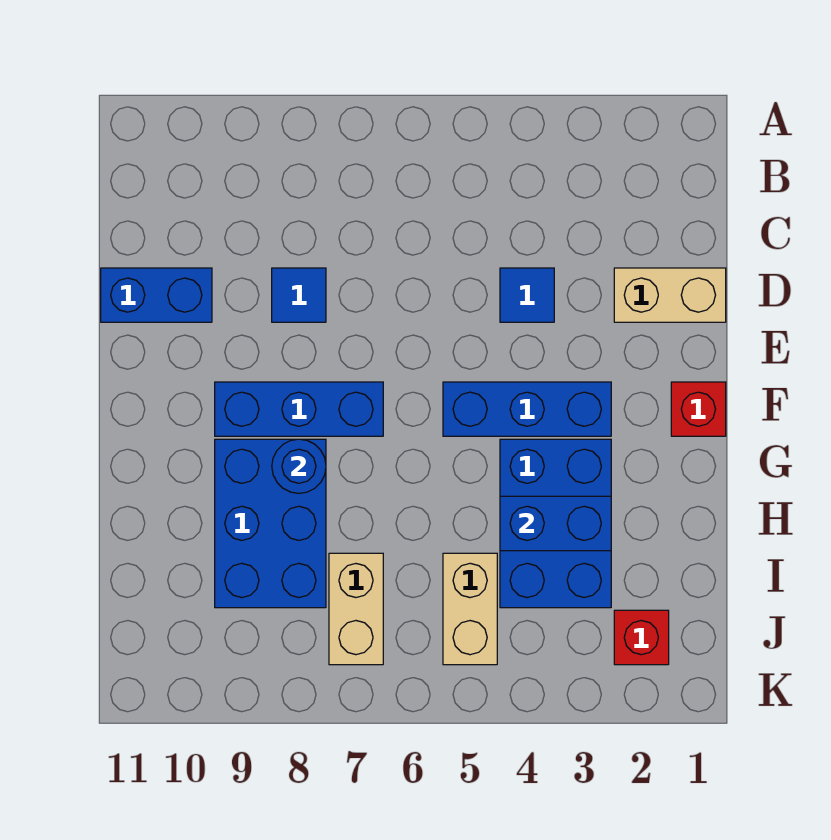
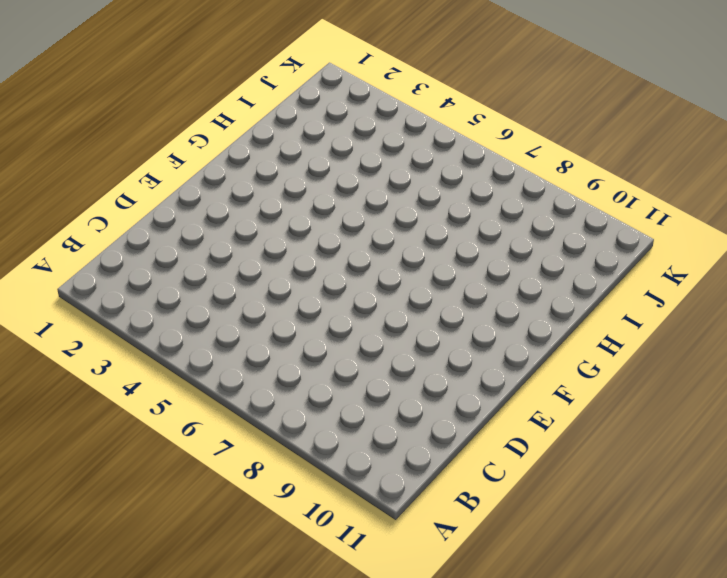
none -> tan brick D1:D2 level 1
none -> blue tile D4 level 1
none -> blue tile D8 level 1

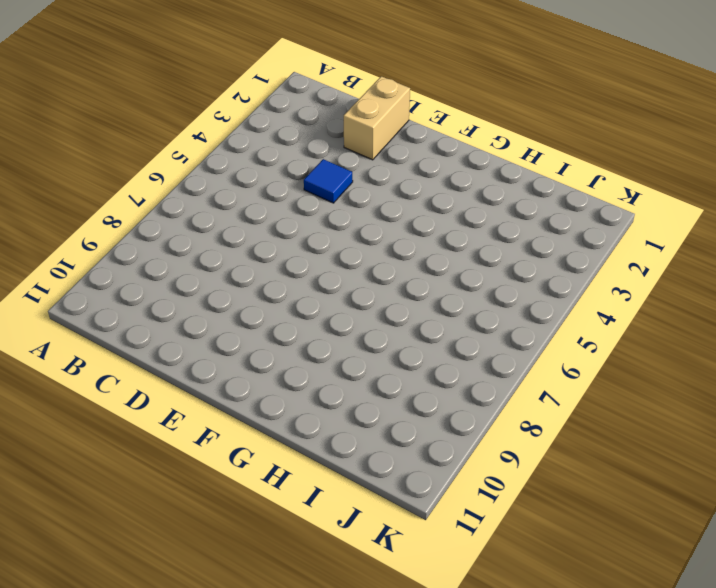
none -> blue tile D8 level 1
none -> blue brick D10:D11 level 1
none -> red brick F1 level 1

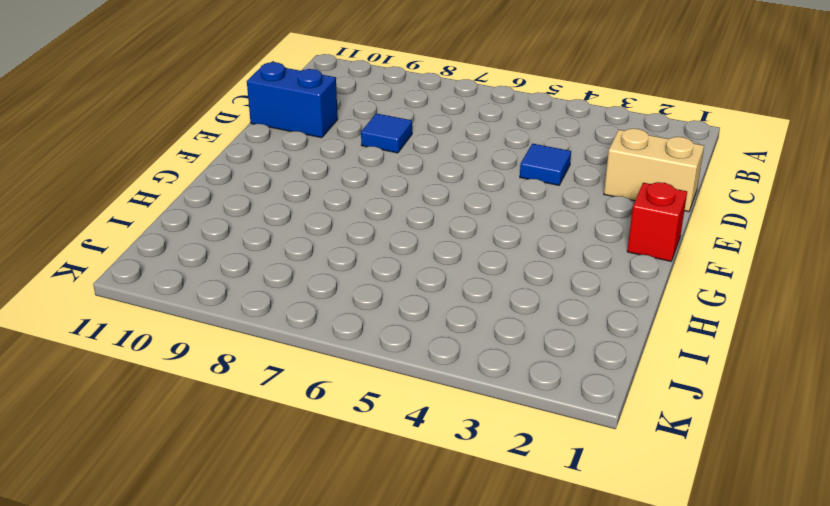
none -> blue brick F3:F5 level 1
none -> blue brick F7:F9 level 1
none -> blue brick G3:I4 level 1

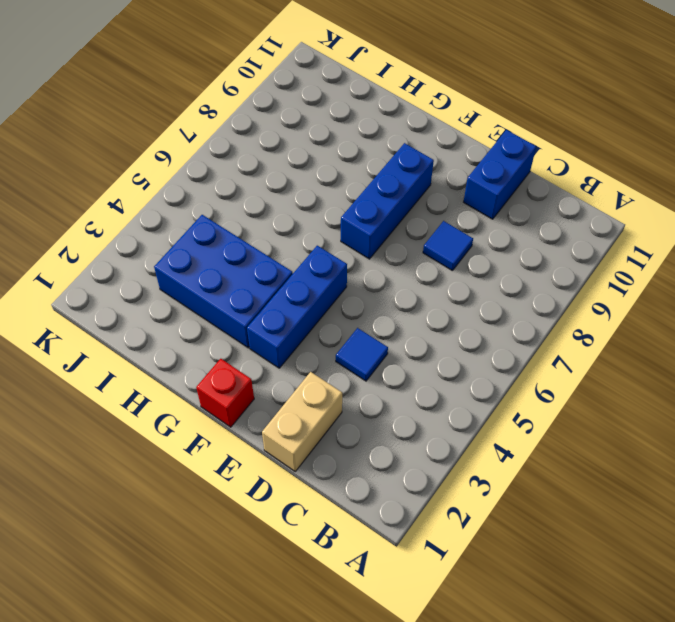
none -> blue brick G8:I9 level 1
none -> tan brick I5:J5 level 1
none -> tan brick I7:J7 level 1

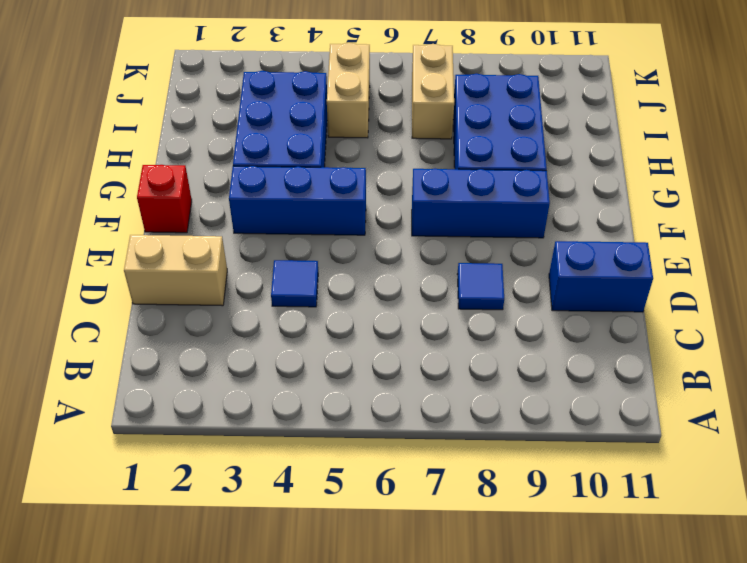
none -> red brick J2 level 1
none -> blue round brick G8 level 2
none -> blue brick H3:H4 level 2

